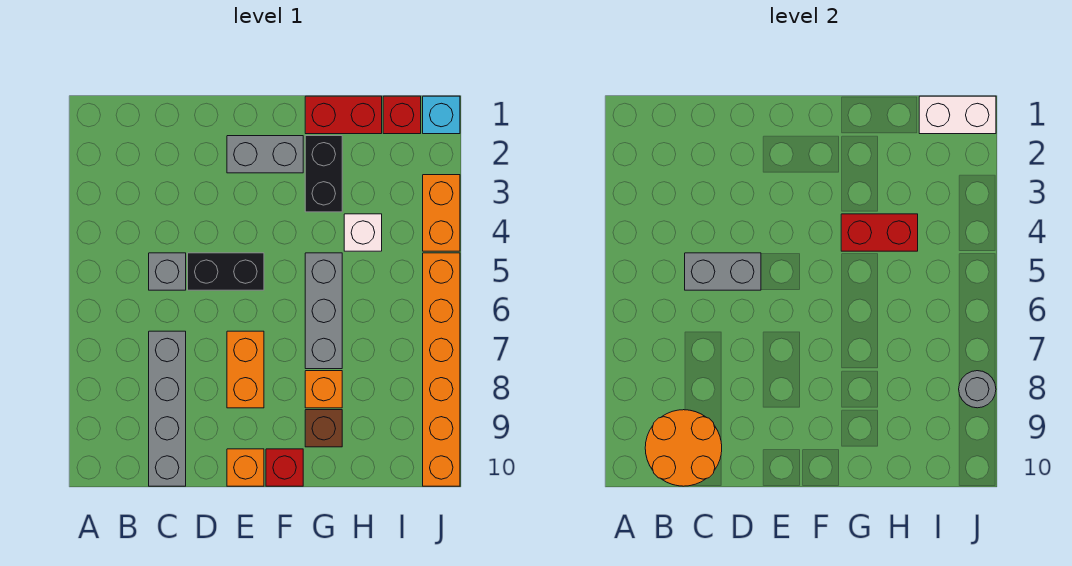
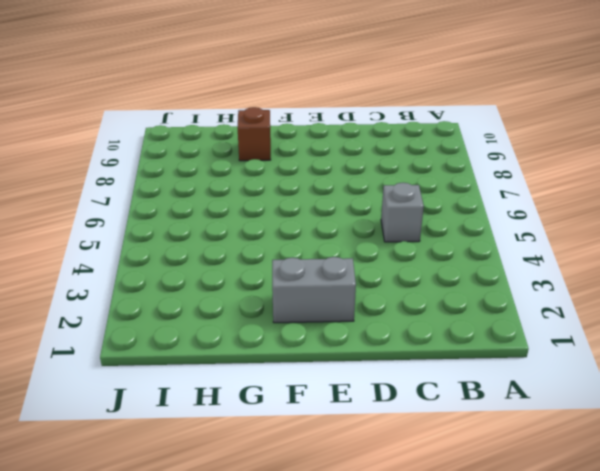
none -> grey brick C7:C10 level 1
none -> black brick D5:E5 level 1
none -> orange brick E7:E8 level 1

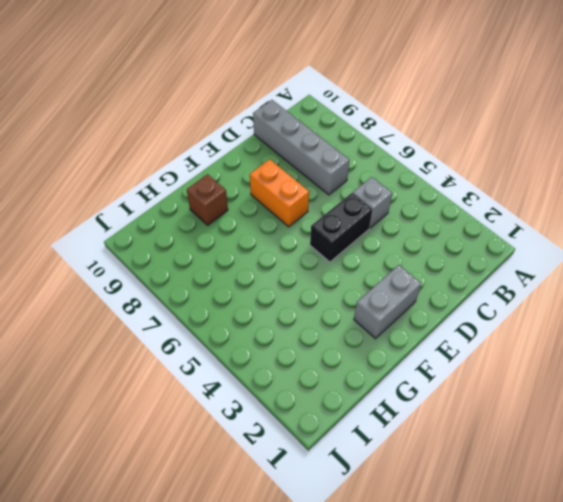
none -> orange brick E10 level 1
none -> red brick F10 level 1
none -> red brick G1:H1 level 1

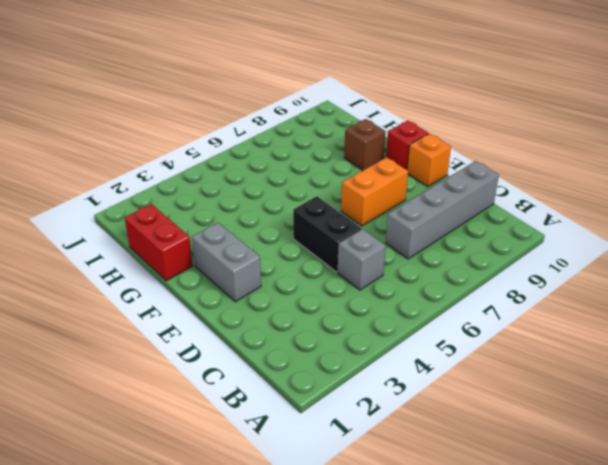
none -> black brick G2:G3 level 1
none -> grey brick G5:G7 level 1
none -> orange brick G8 level 1

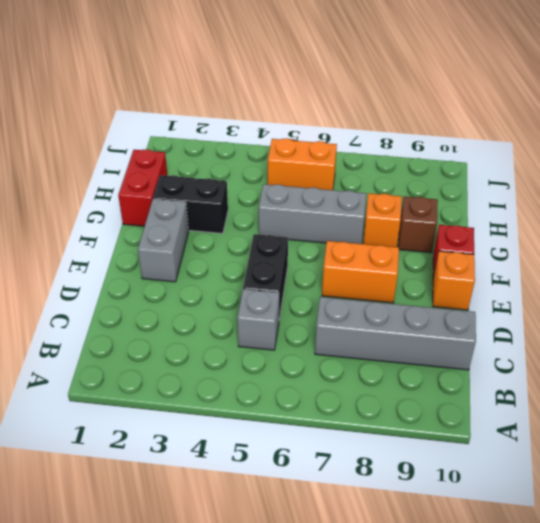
orange brick I5:I6 level 1 -> orange brick J3:J4 level 1
none -> white brick H4 level 1
none -> red brick I1 level 1
none -> cyan brick J1 level 1

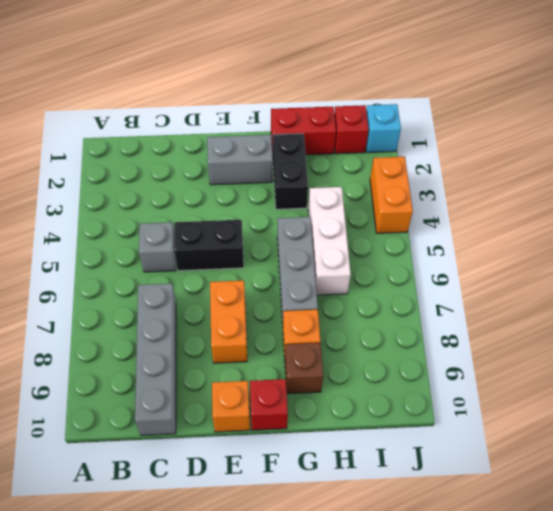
white brick H4:H6 level 1 -> white brick H4 level 1
none -> orange brick J5:J10 level 1
none -> orange round brick B9:C10 level 2
none -> grey brick C5:D5 level 2

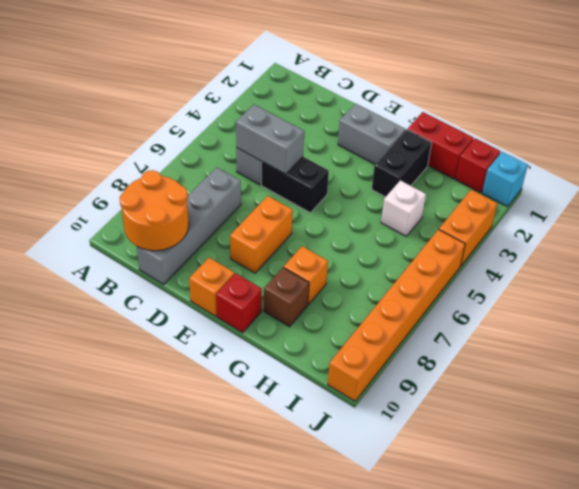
none -> grey brick G5:G7 level 1
none -> red brick G4:H4 level 2
none -> white brick I1:J1 level 2

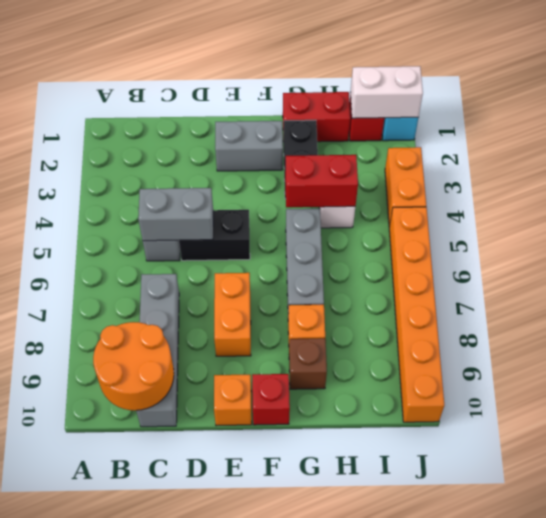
none -> grey round brick J8 level 2

